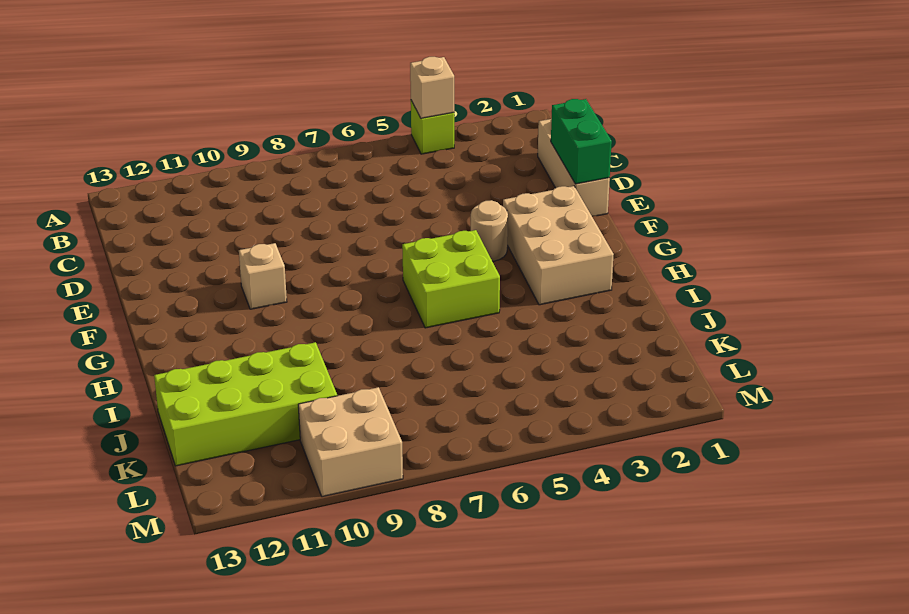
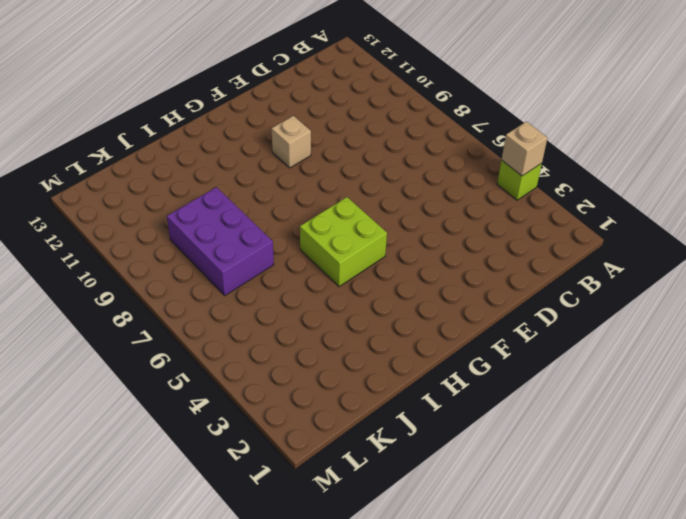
purple brick J7:K9 level 1 -> none
none -> tan brick C1:E1 level 1
none -> tan brick F2:H3 level 1

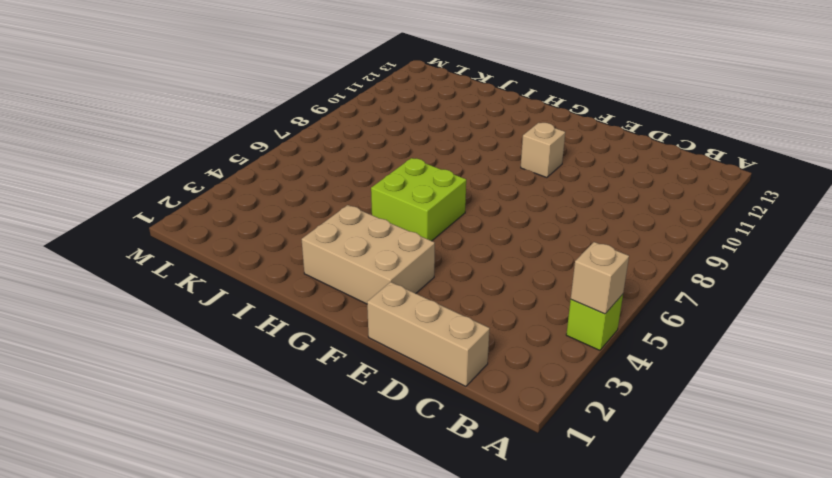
none -> tan round brick F4 level 1
none -> lime brick J10:K13 level 1

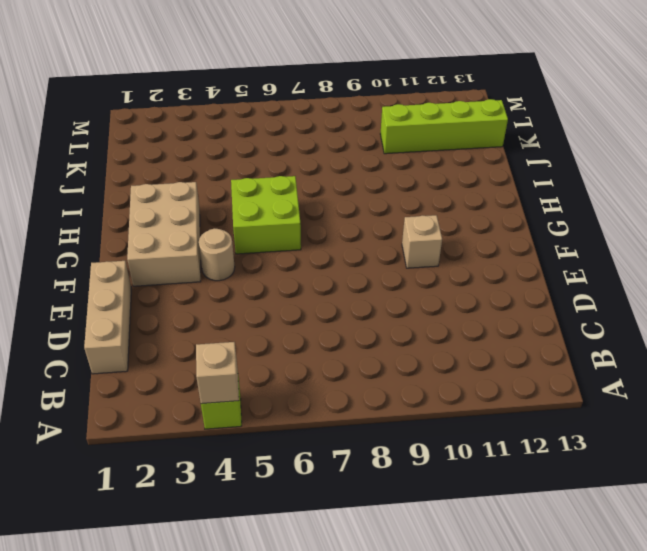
lime brick K10:K13 level 1 -> lime brick J10:K13 level 1
none -> tan brick L9:M10 level 1
none -> green brick D1:E1 level 2

